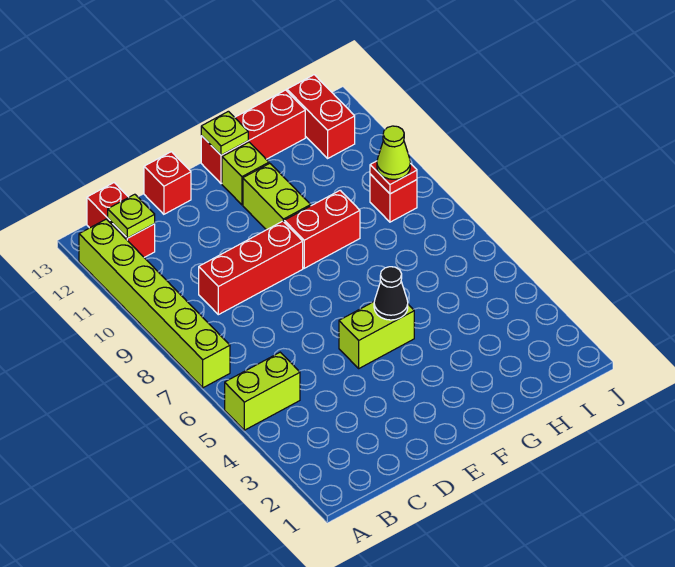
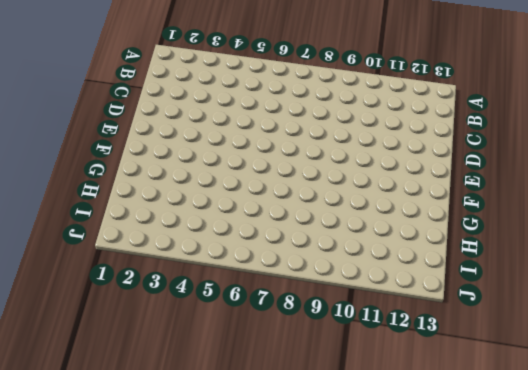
none -> lime brick A5:B5 level 1
none -> lime brick A7:A12 level 1
none -> red brick B12:B13 level 1

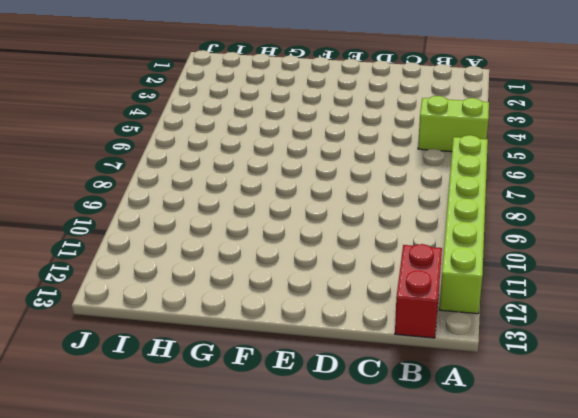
none -> red brick C9:E9 level 1
none -> red brick D13 level 1
none -> lime brick E5:F5 level 1

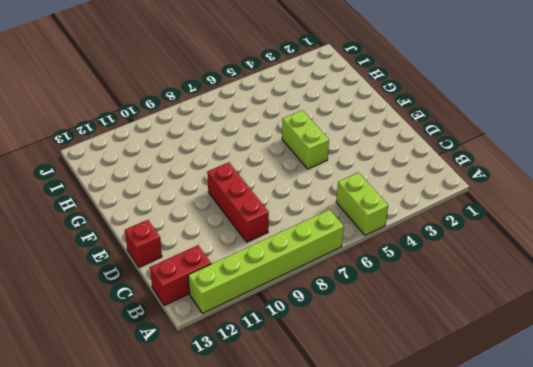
none -> red brick F9:G9 level 1
none -> lime brick F10:F11 level 1
none -> lime brick F12 level 1

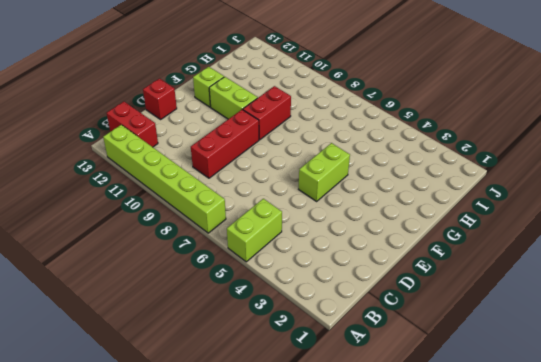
none -> red brick F13:H13 level 1
none -> red brick I9 level 1
none -> red brick I12:I13 level 1

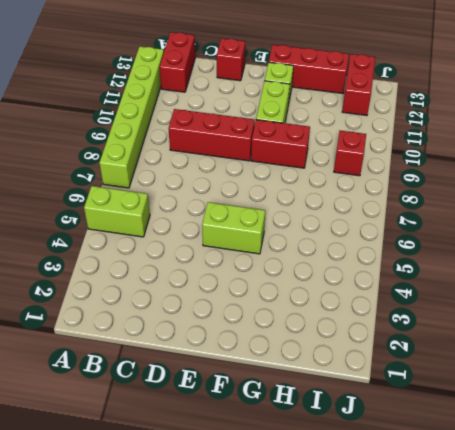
none -> lime plate B12 level 2
none -> black cone F5 level 2
none -> lime plate F13 level 2

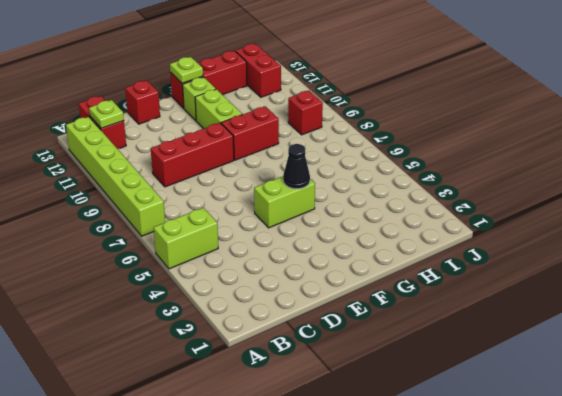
none -> red plate I9 level 2
none -> lime cone I9 level 3

